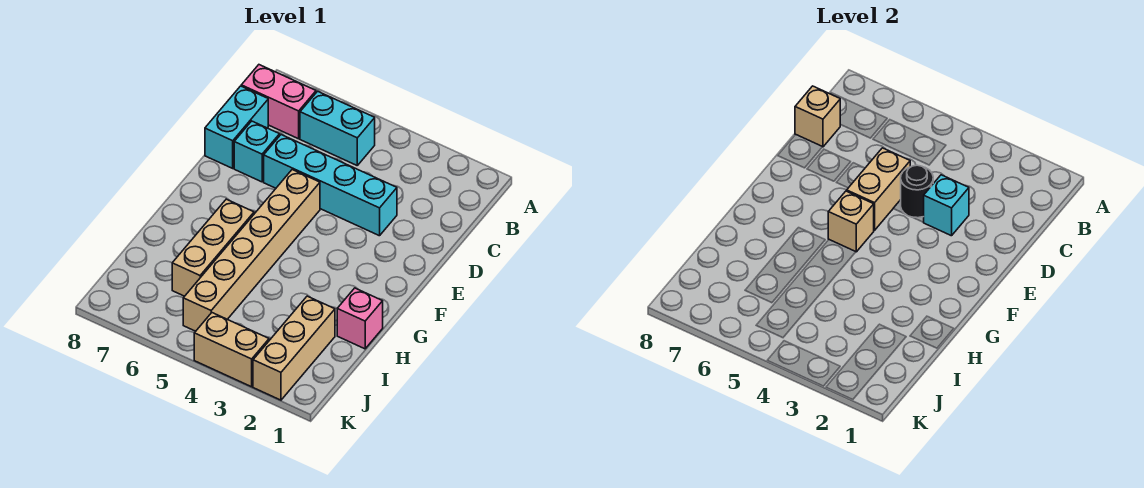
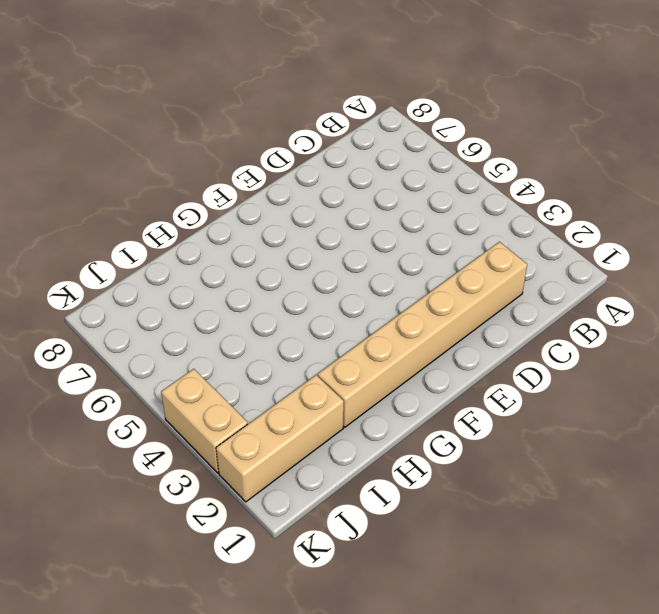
tan brick C2:H2 level 1 -> tan brick E5:J5 level 1
none -> cyan brick B5:B6 level 1
none -> pink brick B7:B8 level 1
none -> cyan brick C8:D8 level 1

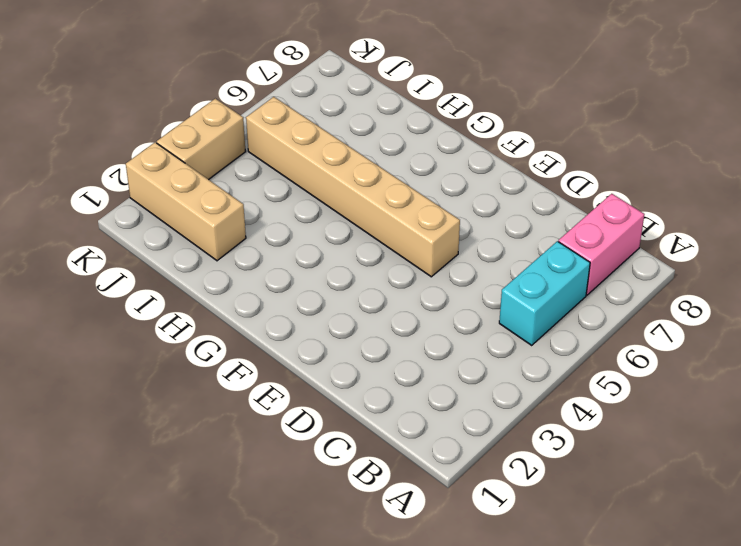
none -> cyan brick C8:D8 level 1
none -> cyan brick D3:D6 level 1
none -> cyan brick D7 level 1

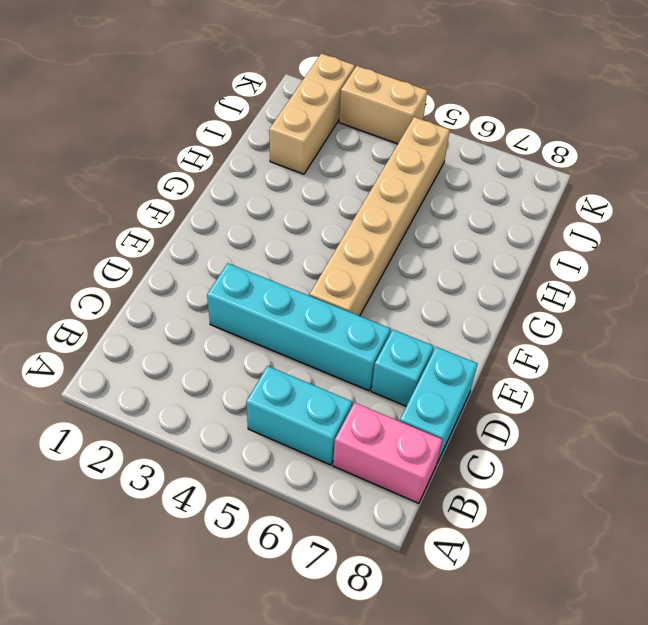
none -> tan brick G6:I6 level 1
none -> pink brick H1 level 1
none -> tan brick C8 level 2

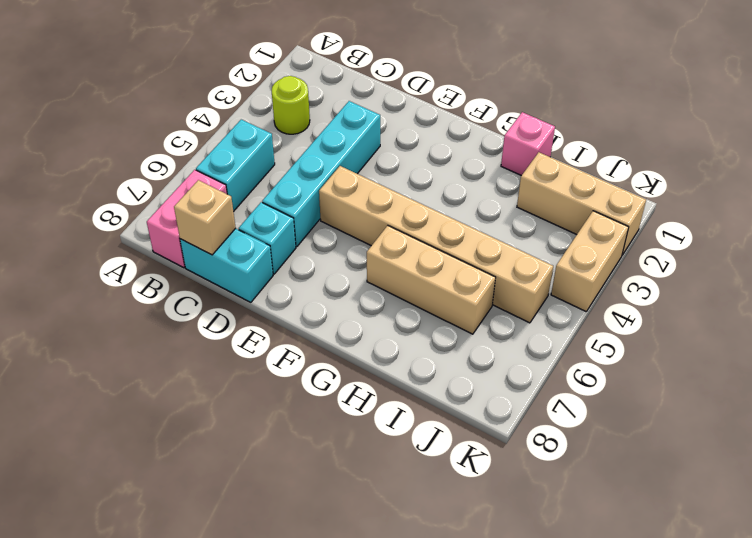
lime round brick B3 level 1 -> none
none -> cyan brick D3 level 2
none -> black round brick D4 level 2
none -> tan brick D5:E5 level 2

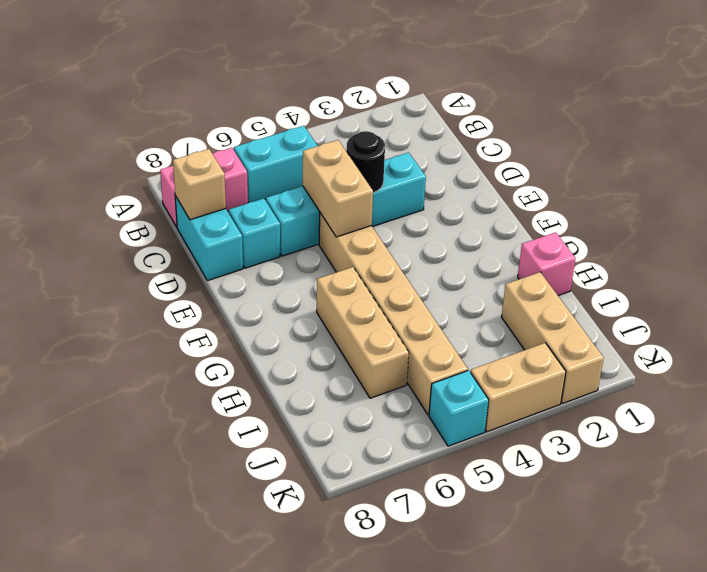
cyan brick K5 level 1 -> cyan brick D3 level 2
none -> tan brick F5 level 2

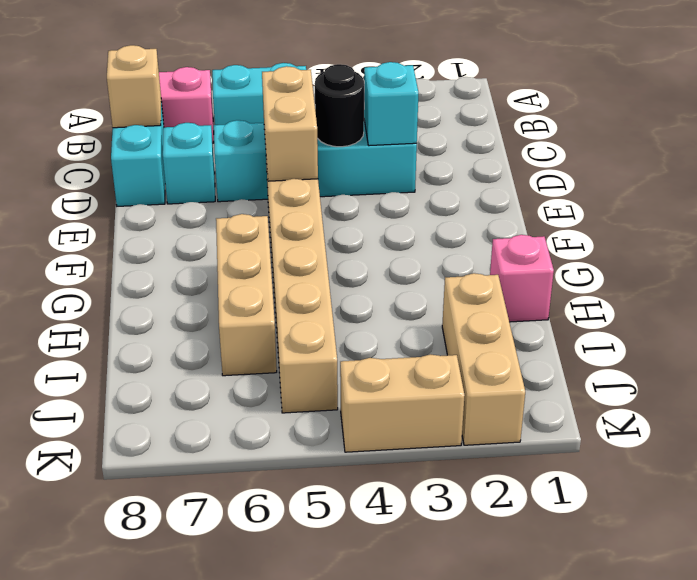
none -> tan brick F5 level 2

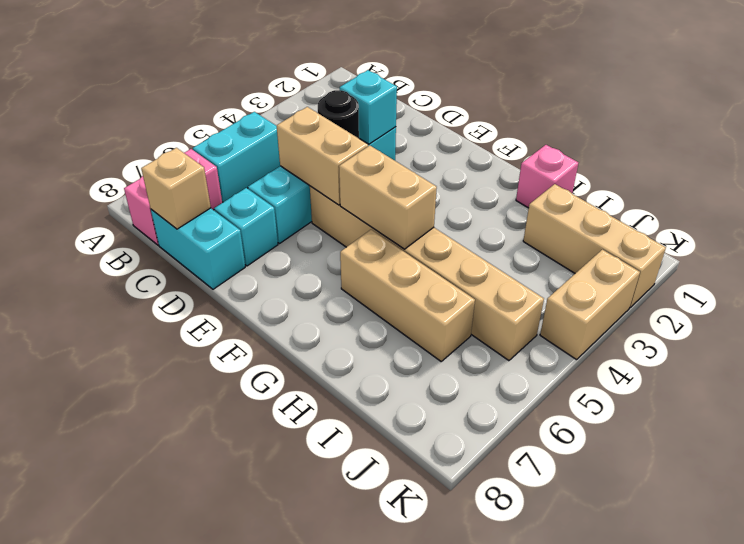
tan brick F5:G5 level 2 -> tan brick F5 level 2

